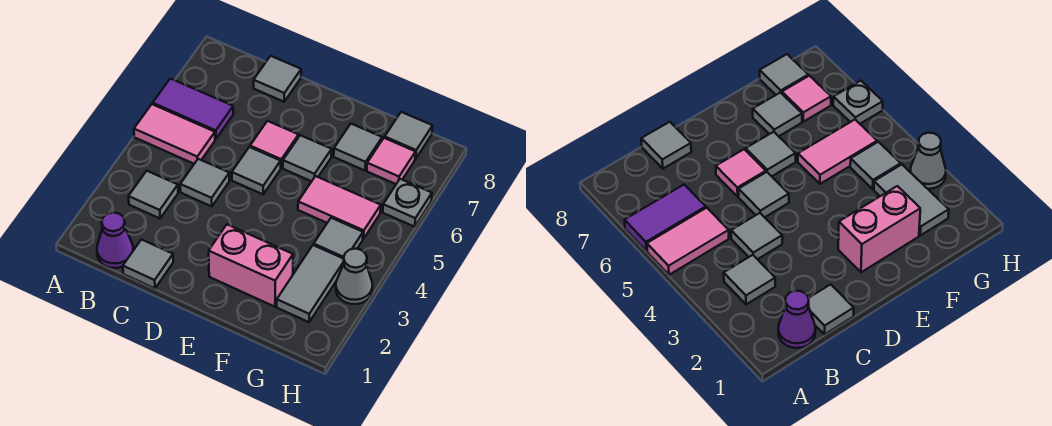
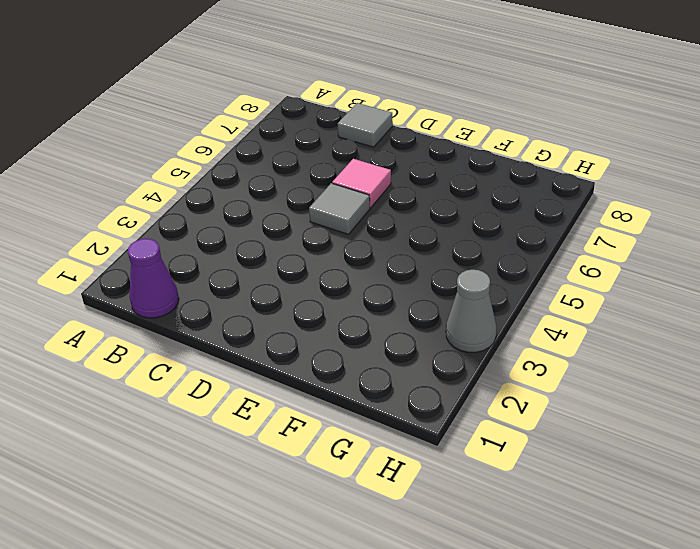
none -> pink tile A5:B5 level 1
none -> purple tile A6:B6 level 1
none -> grey tile B3 level 1

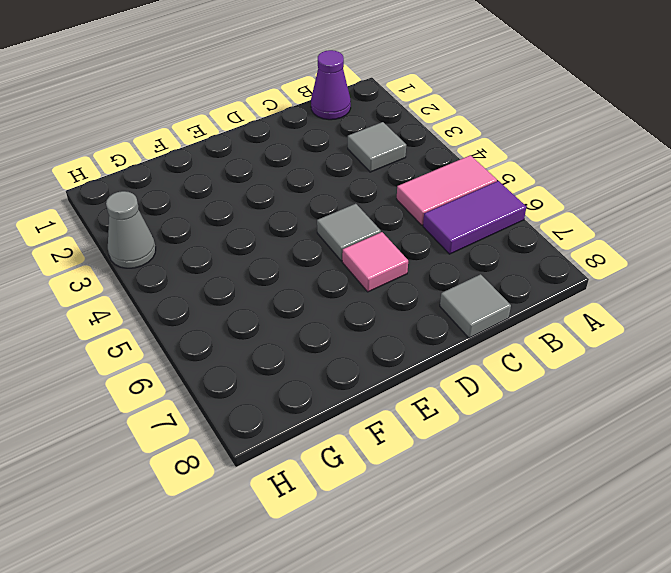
none -> grey tile C1 level 1
none -> grey tile C4 level 1
none -> pink brick E2:F2 level 1

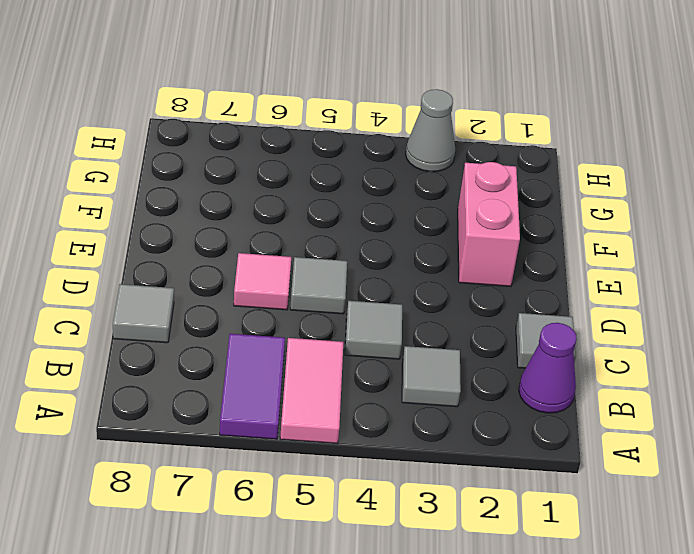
none -> grey tile E6 level 1
none -> pink tile F5:G5 level 1
none -> grey tile F7 level 1

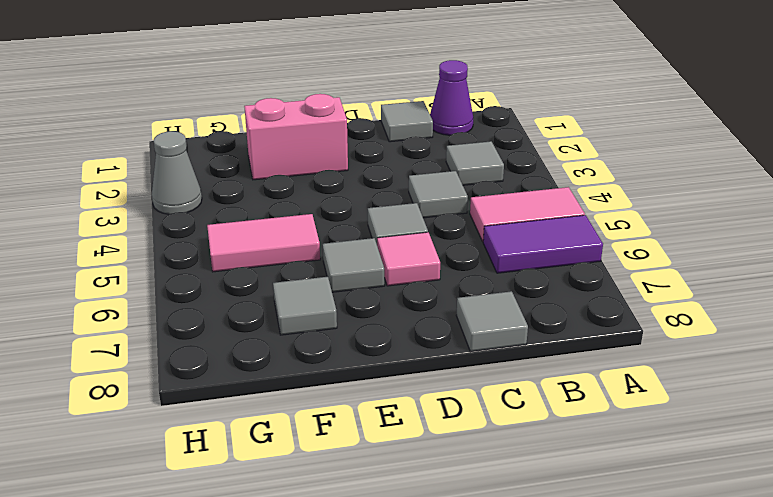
none -> grey tile G2:G3 level 1
none -> grey tile G4 level 1
none -> pink tile G7 level 1

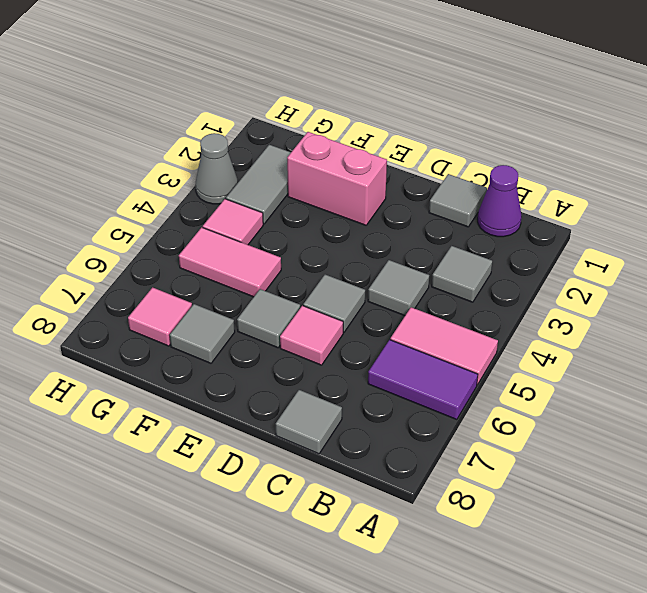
pink tile G4 level 1 -> grey tile G4 level 1
none -> grey tile G8 level 1
none -> grey plate H6 level 1

